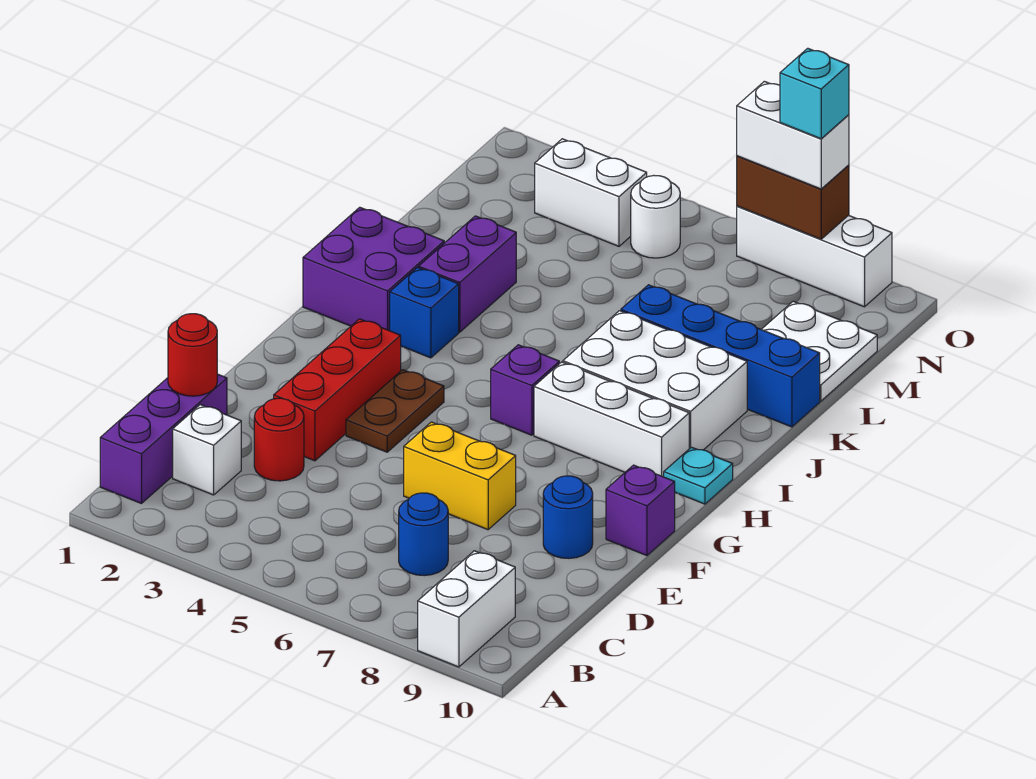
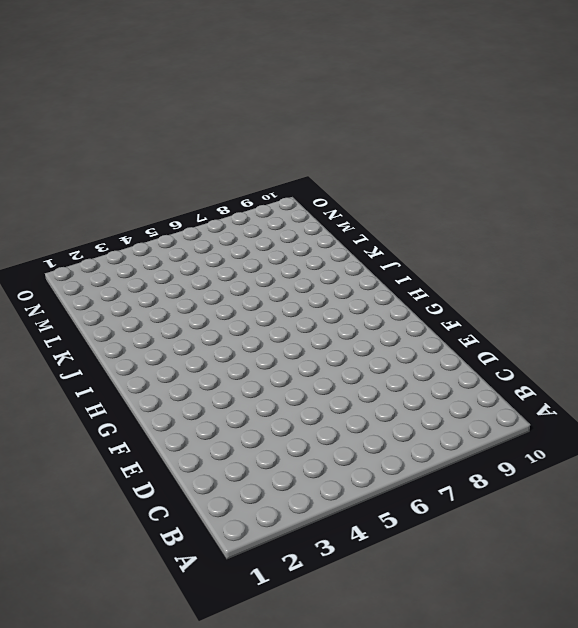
none -> white brick A9:B9 level 1
none -> purple brick B1:D1 level 1
none -> white brick C2 level 1

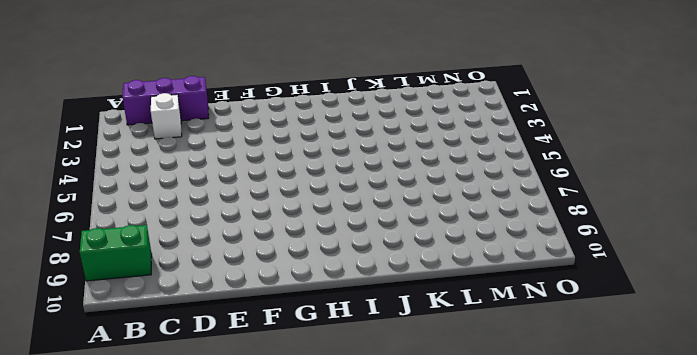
green brick A9:B9 level 1 -> white brick A9:B9 level 1
none -> blue round brick C7 level 1
none -> red round brick D3 level 1
none -> red brick E3:G3 level 1

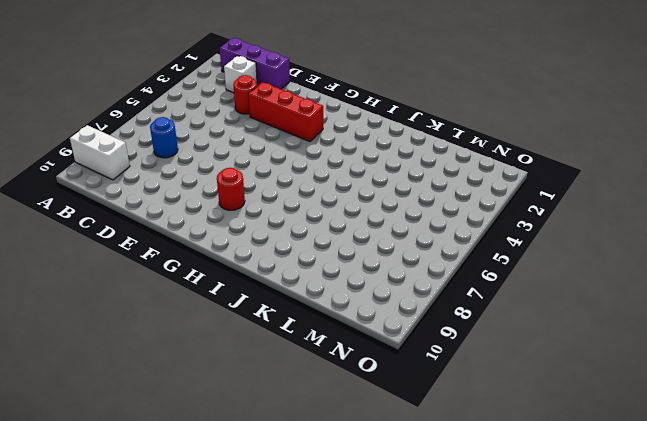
red round brick G8 level 1 -> red round brick D1 level 2
none -> yellow brick E6:E7 level 1
none -> blue round brick E9 level 1
none -> brown plate F4:G4 level 1

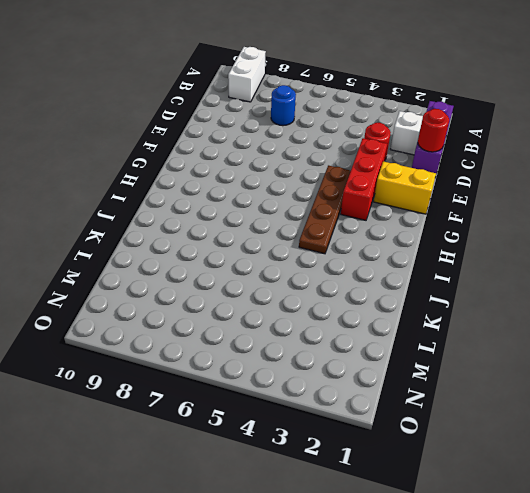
yellow brick F1:F2 level 1 -> yellow brick E6:E7 level 1
brown plate F4:I4 level 1 -> brown plate F4:G4 level 1
none -> blue round brick E9 level 1
none -> purple brick F10 level 1
none -> purple brick H6 level 1

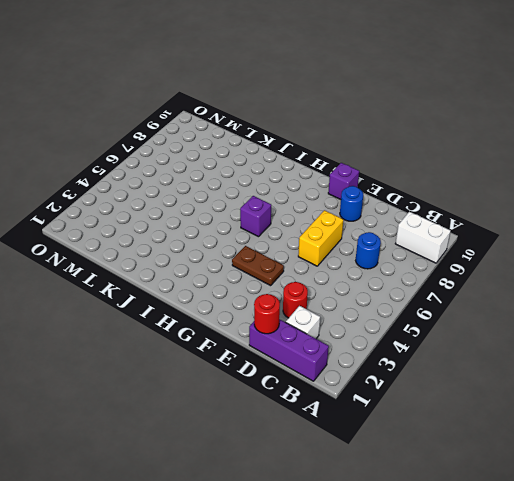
none -> red brick E3:G3 level 1
none -> white brick H7:H9 level 1
none -> cyan plate H10 level 1

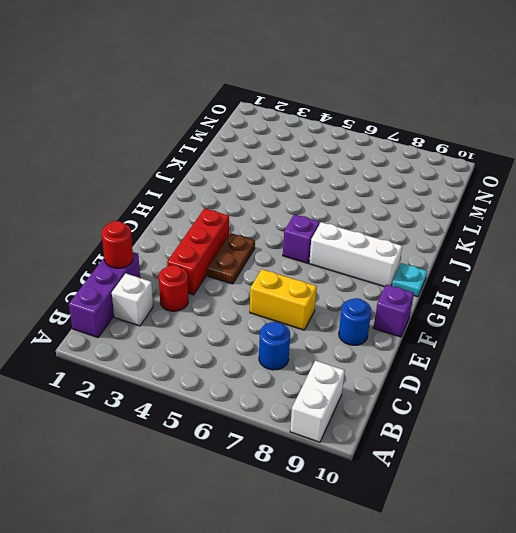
none -> purple brick I1:J2 level 1
none -> blue brick I3 level 1
none -> white brick I7:J9 level 1

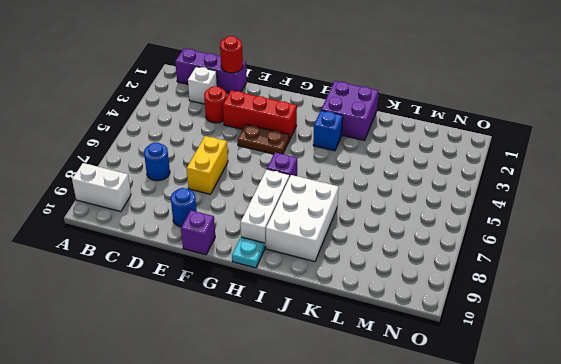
none -> purple brick J3:K3 level 1
none -> blue brick K7:K10 level 1
none -> white plate L9:M10 level 1

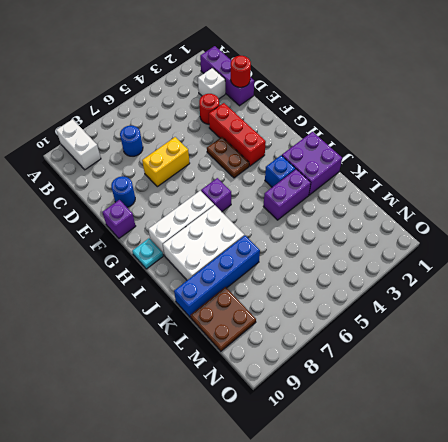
purple brick J3:J4 level 1 -> purple brick J3:K3 level 1
brown plate L9:M10 level 1 -> white plate L9:M10 level 1
none -> white brick N3:N4 level 1
none -> white round brick N5 level 1
none -> white brick O7:O9 level 1

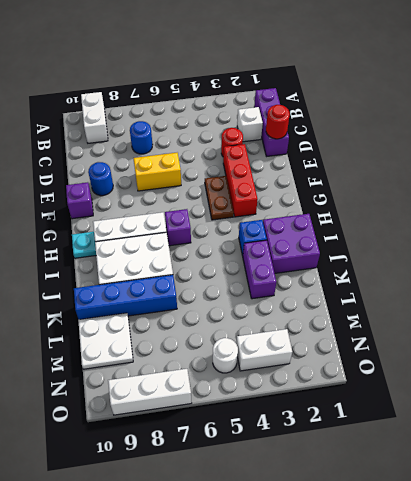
none -> brown brick O7:O8 level 2
none -> white brick O7:O8 level 3
none -> cyan brick O8 level 4

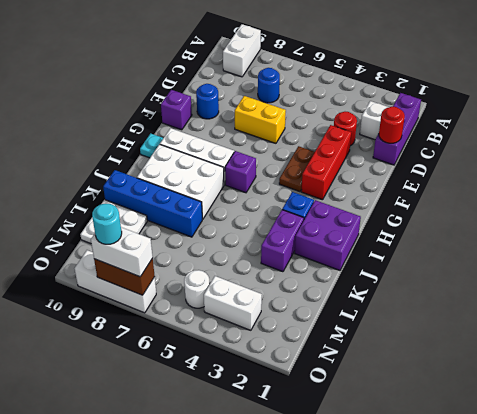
cyan round brick O8 level 4 -> cyan brick O8 level 4

